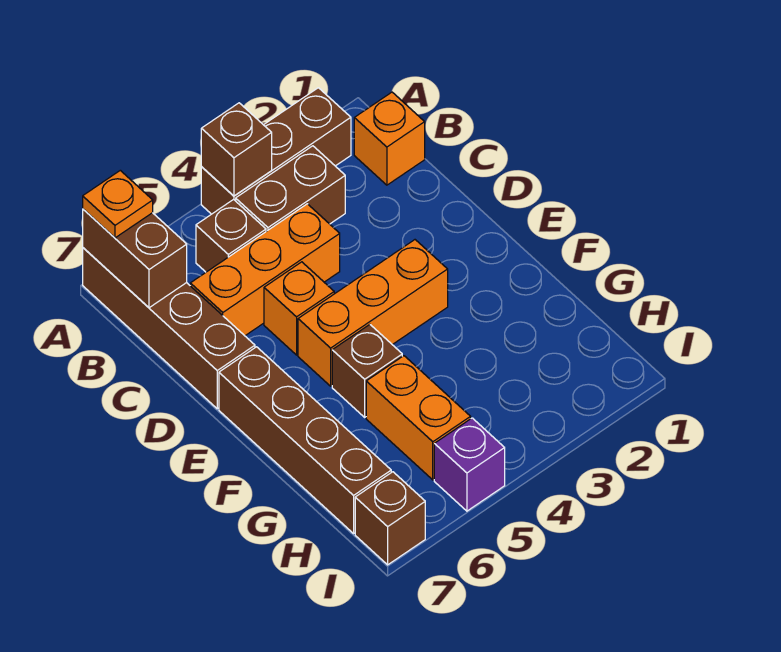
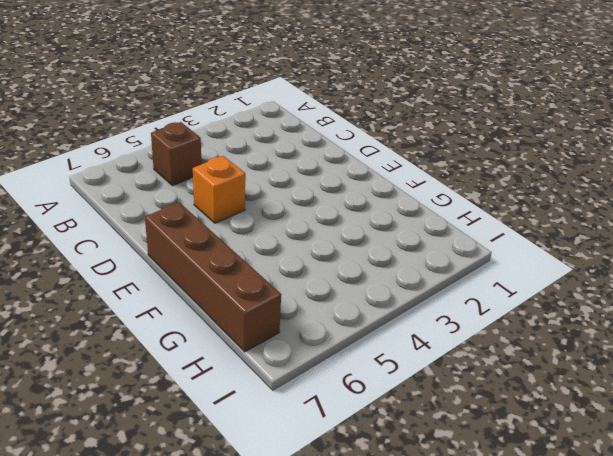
none -> brown brick A2:A4 level 1
none -> brown brick A7:D7 level 1
none -> orange brick B1 level 1

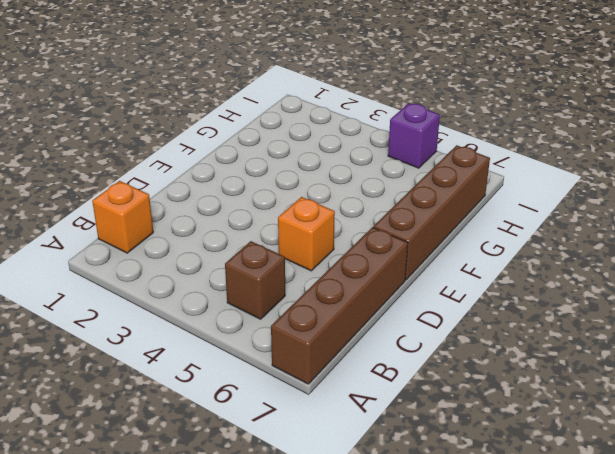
none -> brown brick A2:A4 level 1
none -> brown brick B3:B4 level 1
none -> orange brick C4:C6 level 1

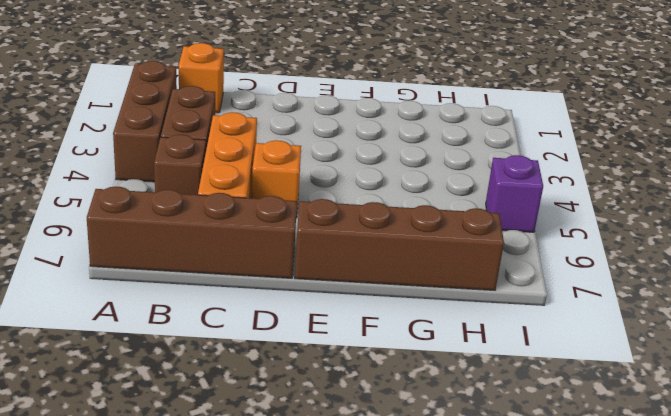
none -> orange brick E3:E5 level 1
none -> brown brick F5 level 1
none -> orange brick G5:H5 level 1

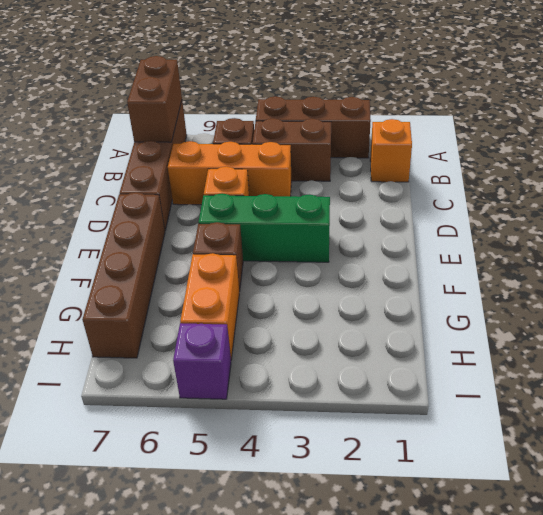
green brick E3:E5 level 1 -> orange brick E3:E5 level 1
none -> brown brick I7 level 1
none -> brown brick A4 level 2
none -> orange plate A7 level 3

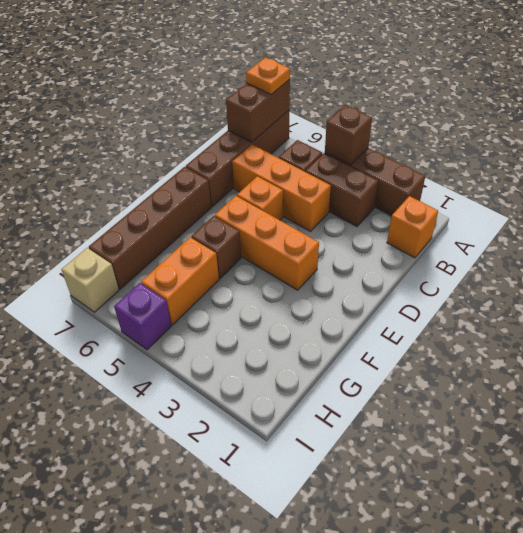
tan brick I7 level 1 -> brown brick I7 level 1

